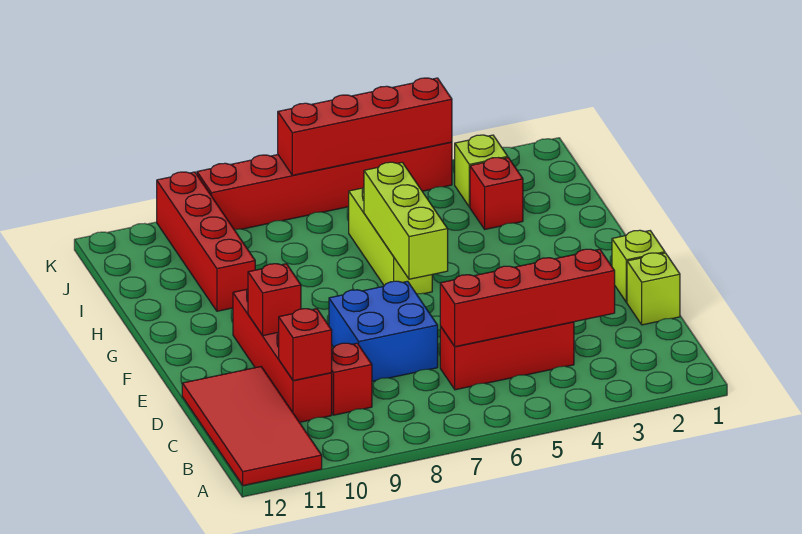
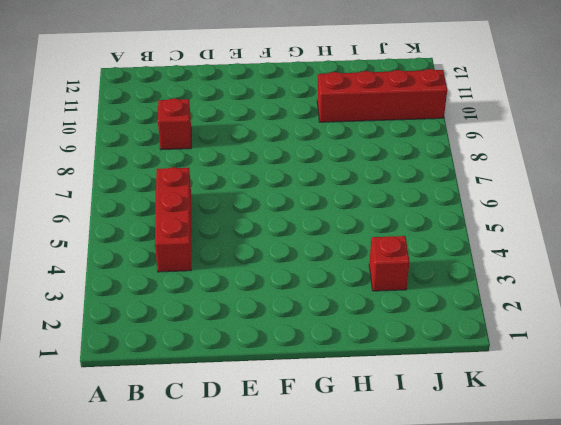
none -> red tile A11:D12 level 1
none -> red brick C10:F10 level 1
none -> lime brick D1 level 1

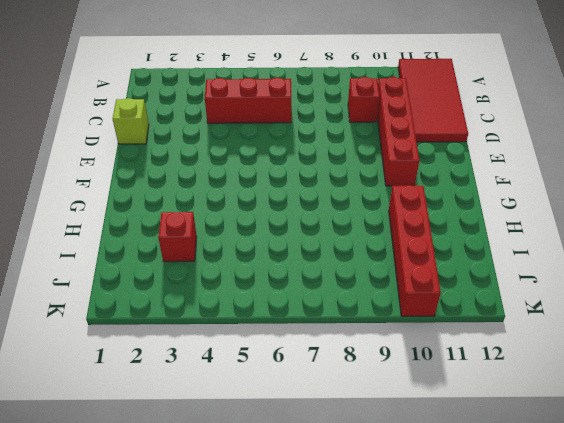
none -> blue brick D7:E8 level 1
none -> lime brick E1 level 1
none -> lime brick G6:I6 level 1

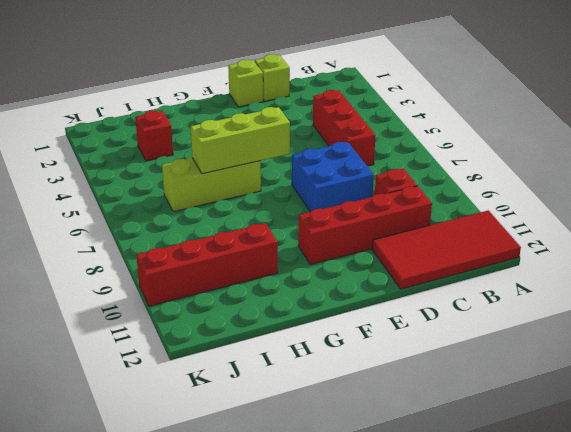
none -> lime brick J3 level 1
none -> red brick K4:K9 level 1
none -> red brick C3:C6 level 2

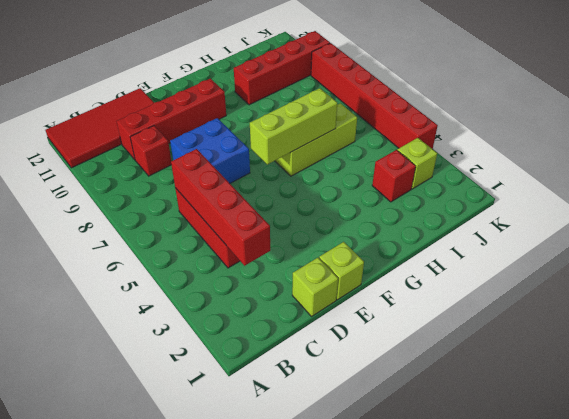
none -> red brick C10 level 2
none -> red brick E10 level 2
none -> red brick K4:K7 level 2

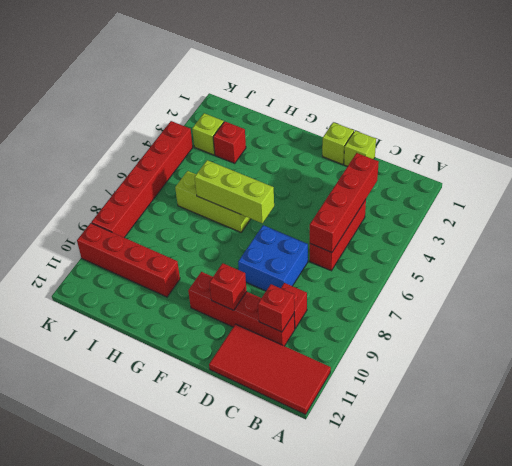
none -> red brick K4:K7 level 2

